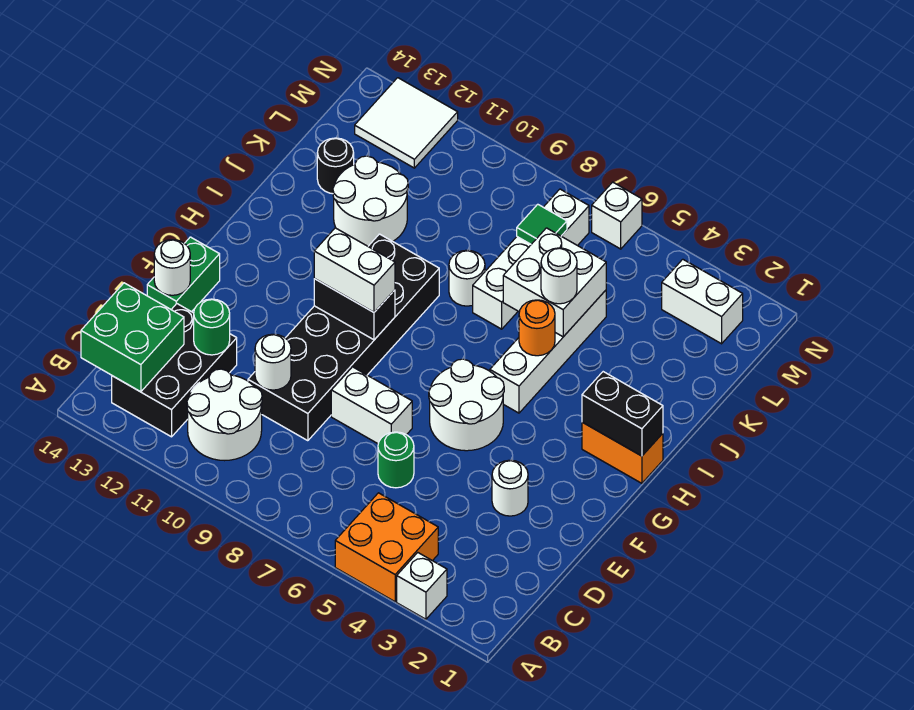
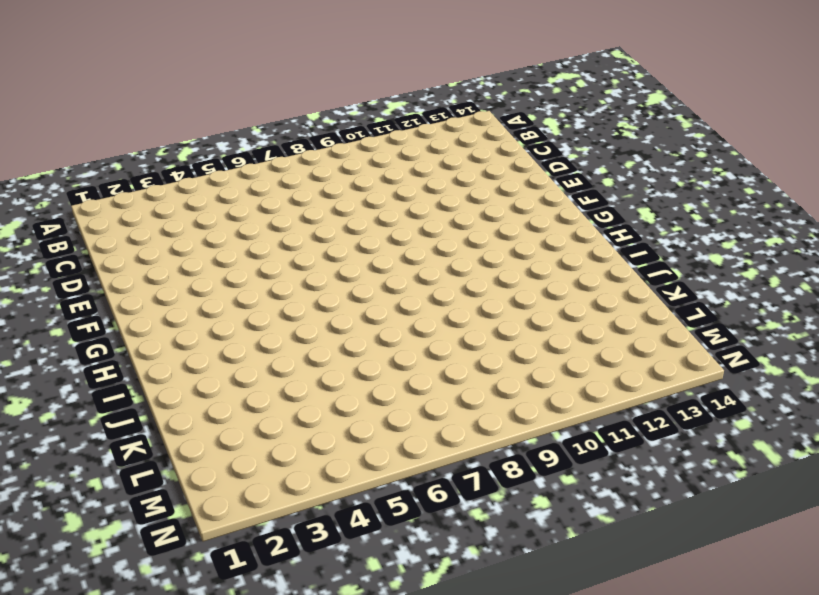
none -> white brick A3 level 1
none -> orange brick A4:B5 level 1
none -> white round brick B10:C11 level 1
none -> black brick B12:D13 level 1

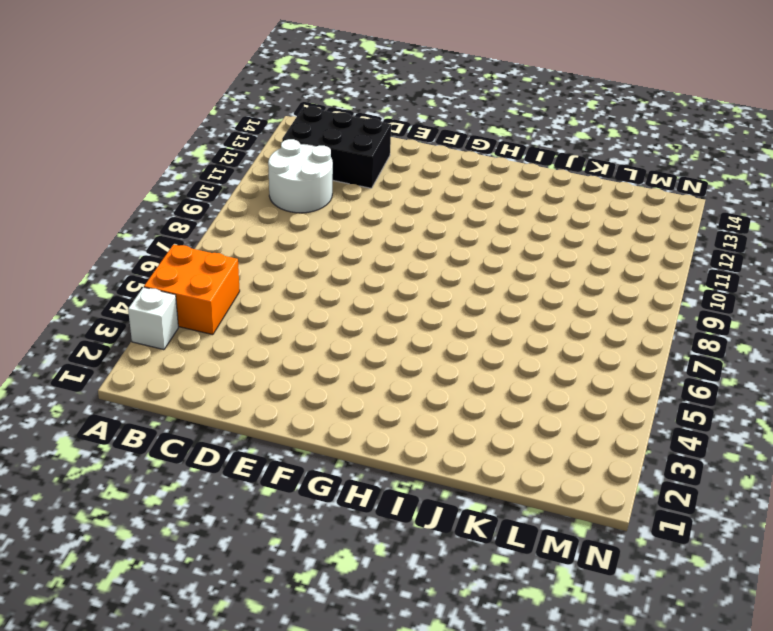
none -> green round brick D6 level 1
none -> black brick D9:I10 level 1
none -> white round brick E3 level 1
none -> white brick E7:E8 level 1

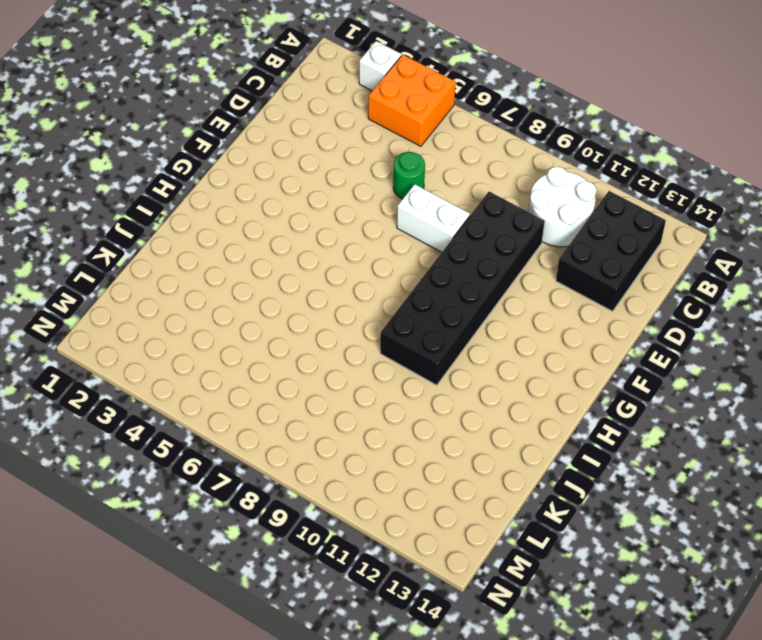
none -> white round brick E3 level 1
none -> green brick E14:F14 level 1
none -> white round brick F5:G6 level 1
none -> orange brick H1:H2 level 1

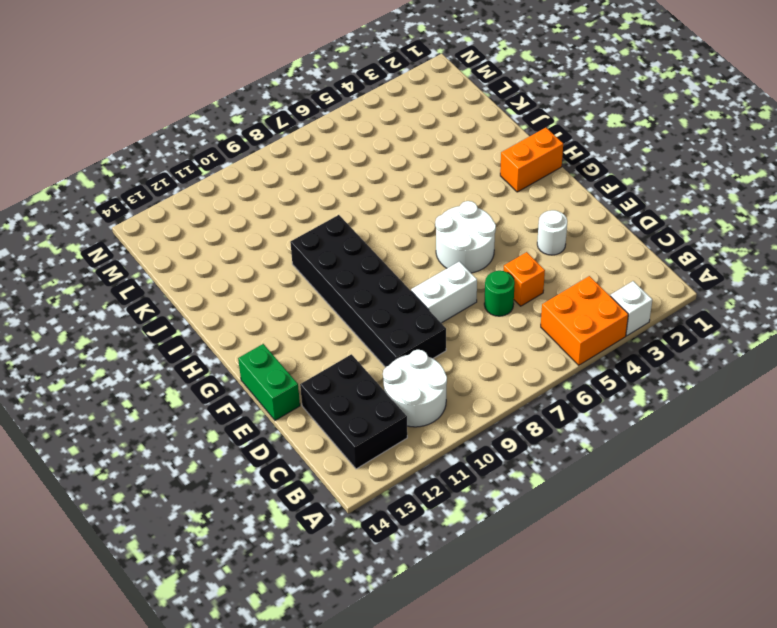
orange brick D5 level 1 -> none
none -> white brick H5:K5 level 1
none -> white brick J7:M7 level 1
none -> white round brick J8 level 1
none -> white round brick J11:K12 level 1

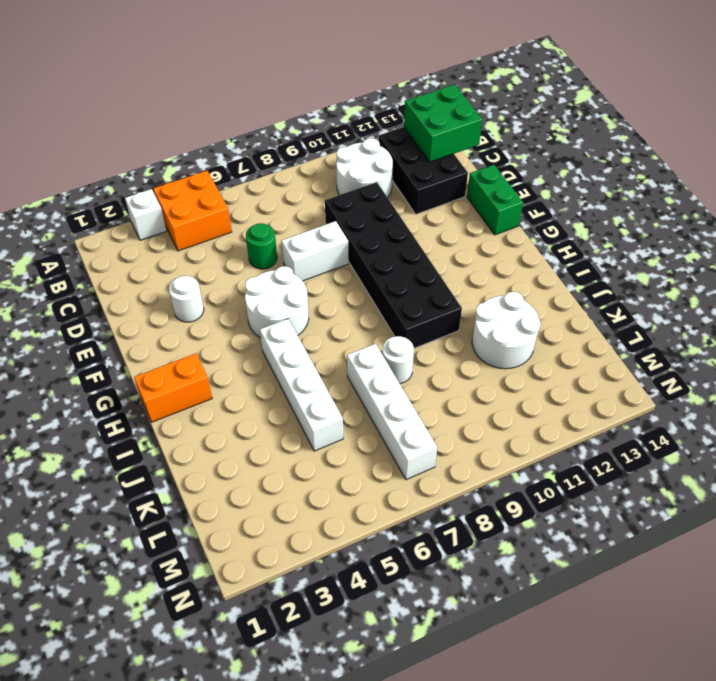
none -> black round brick K13 level 1
none -> white brick M2:M3 level 1
none -> white tile M12:N13 level 1
none -> white brick N6 level 1

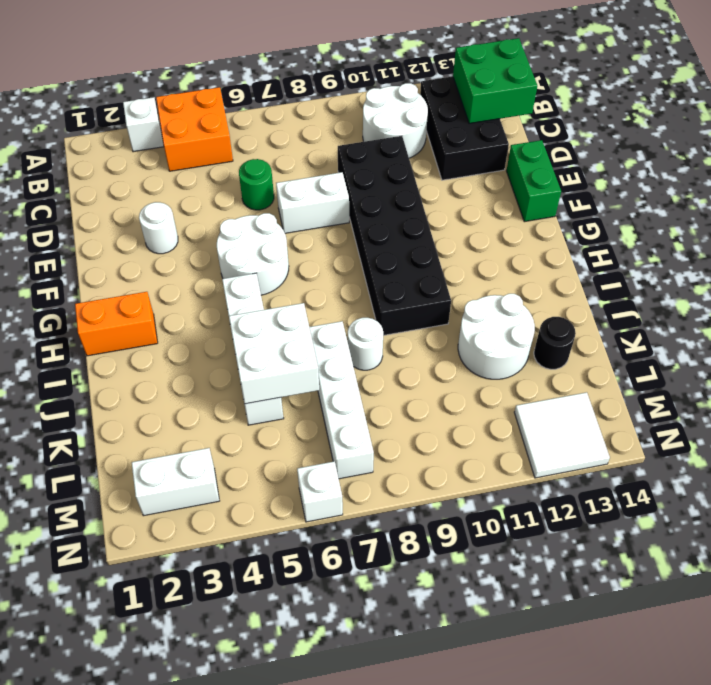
none -> white round brick D10 level 2
none -> green round brick D12 level 2
none -> white round brick E14 level 2
none -> black brick G9:G10 level 2

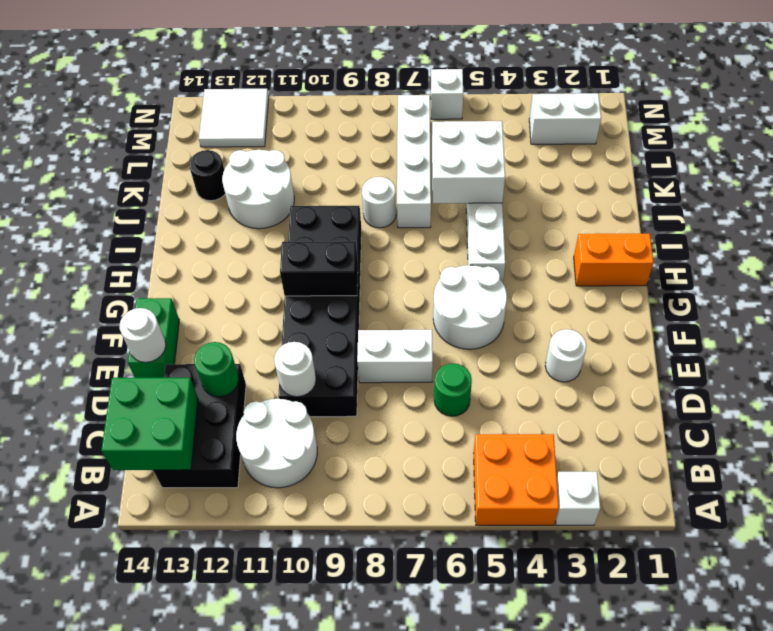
none -> black brick H1:H2 level 2
none -> orange round brick I5 level 2
none -> green tile L7 level 2
none -> white brick G9:G10 level 3

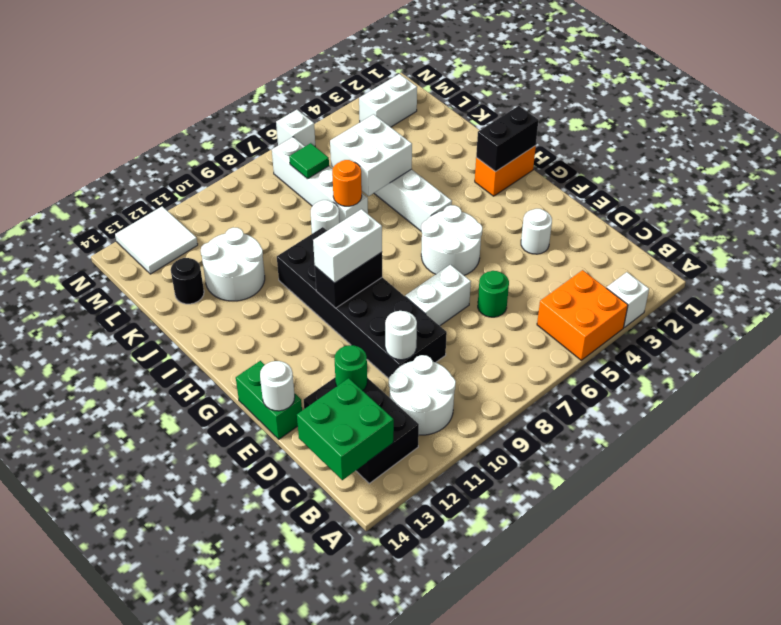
orange round brick J7 level 2 -> orange round brick I5 level 2
none -> white round brick J5 level 3

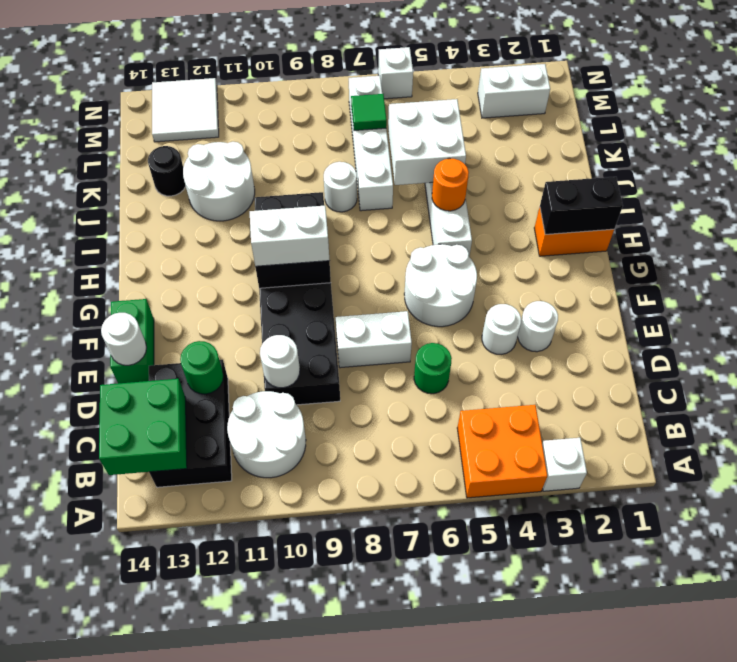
white round brick E4 level 1 -> white round brick J5 level 3

